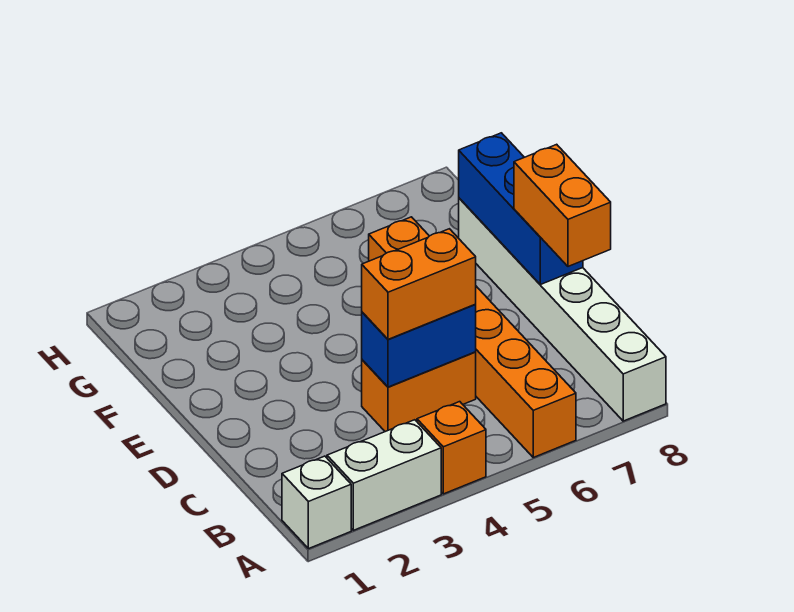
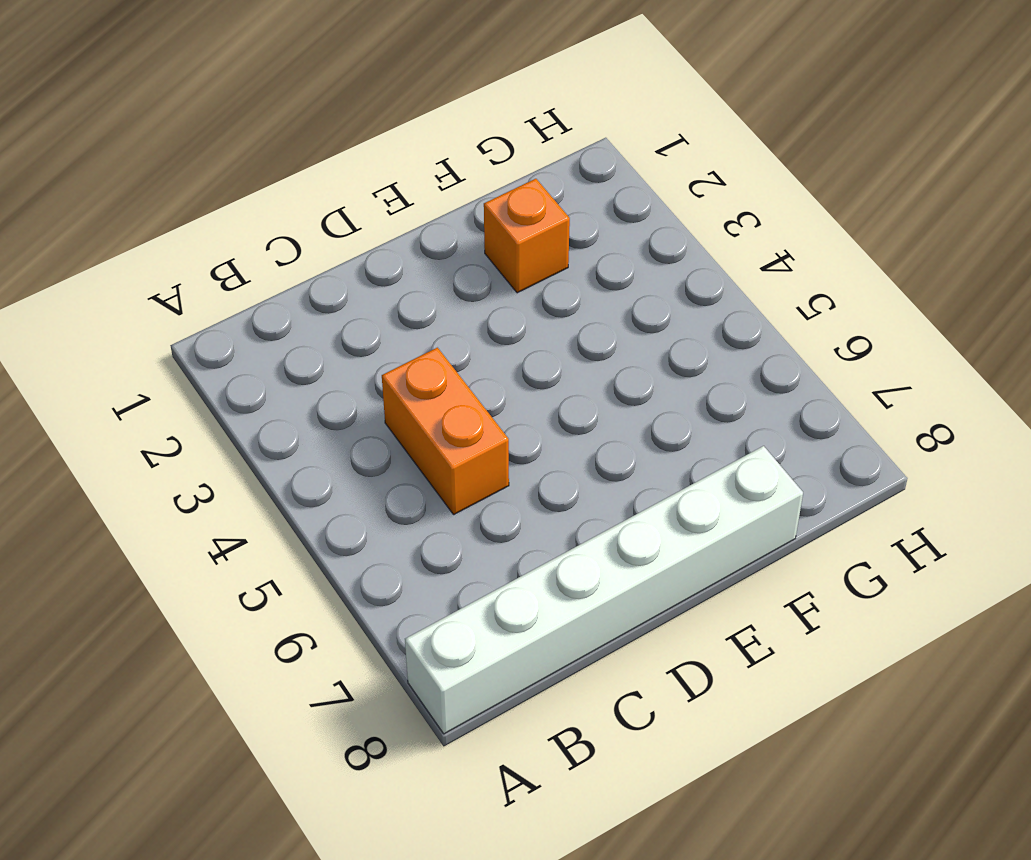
orange brick F2 level 1 -> orange brick A4 level 1
none -> white brick A1 level 1
none -> white brick A2:A3 level 1

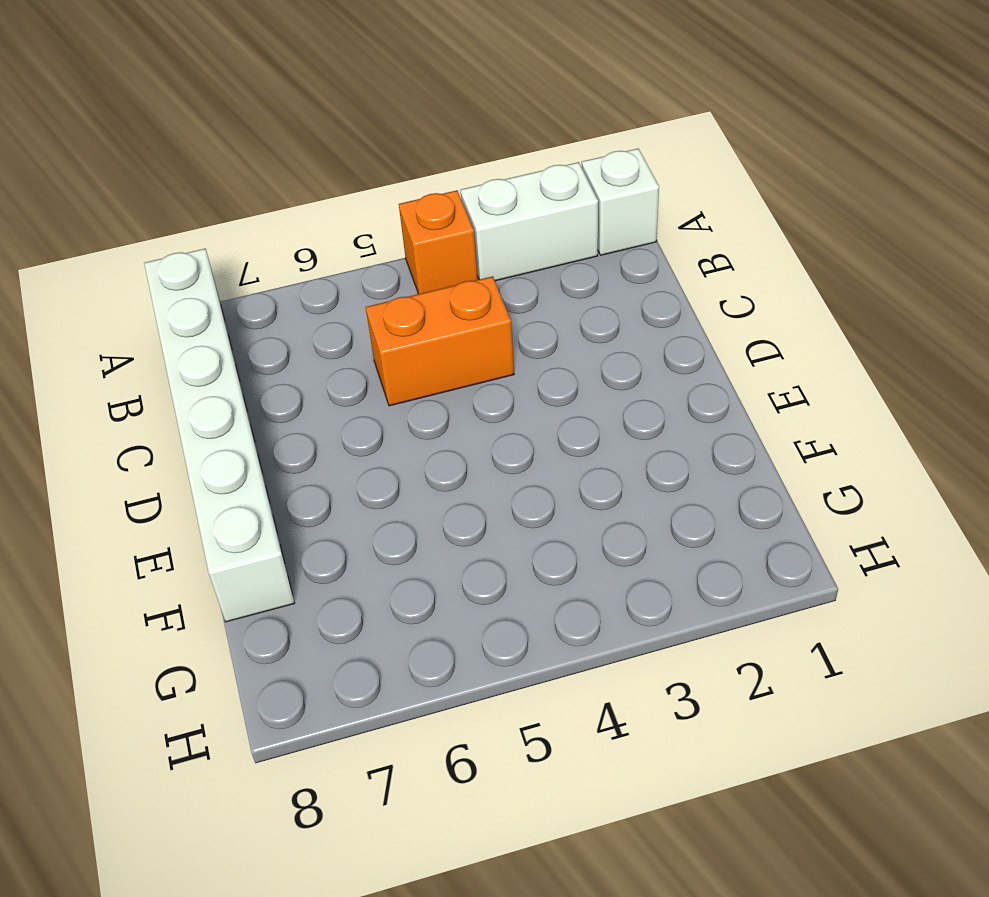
none -> orange brick A6:F6 level 1
none -> blue brick C4:C5 level 2

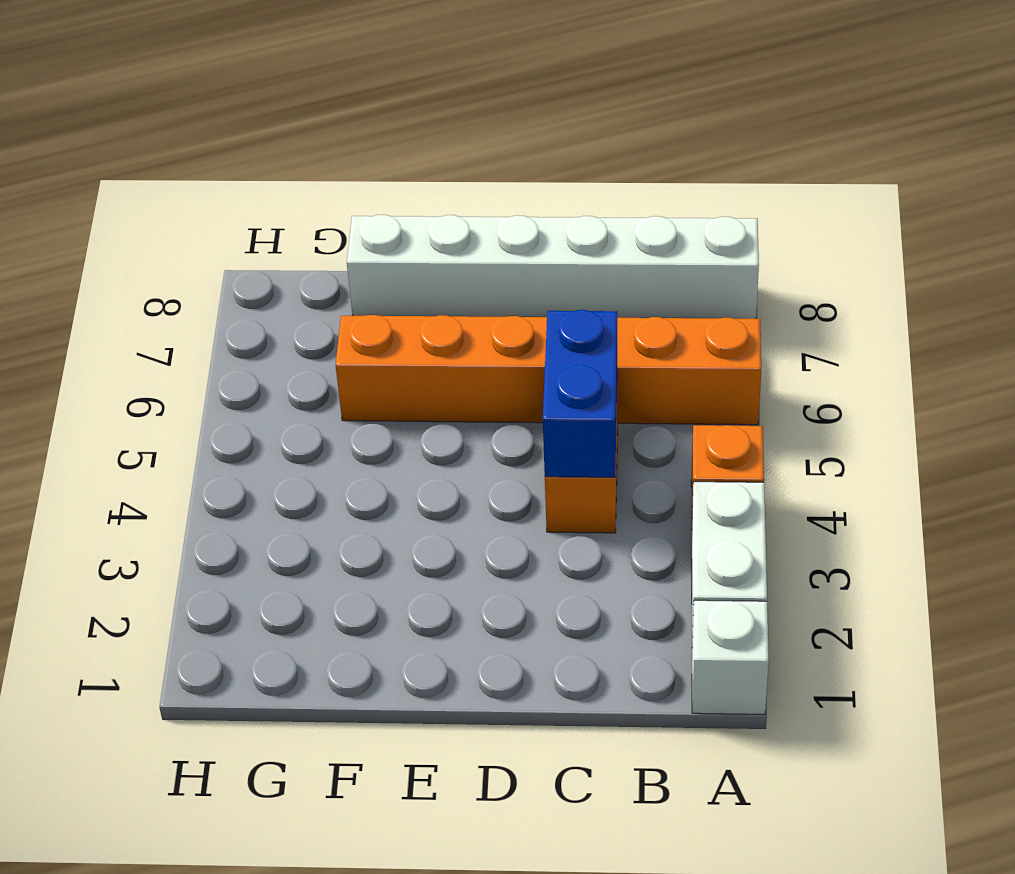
none -> blue brick D8:F8 level 2
none -> orange brick C4:C5 level 3

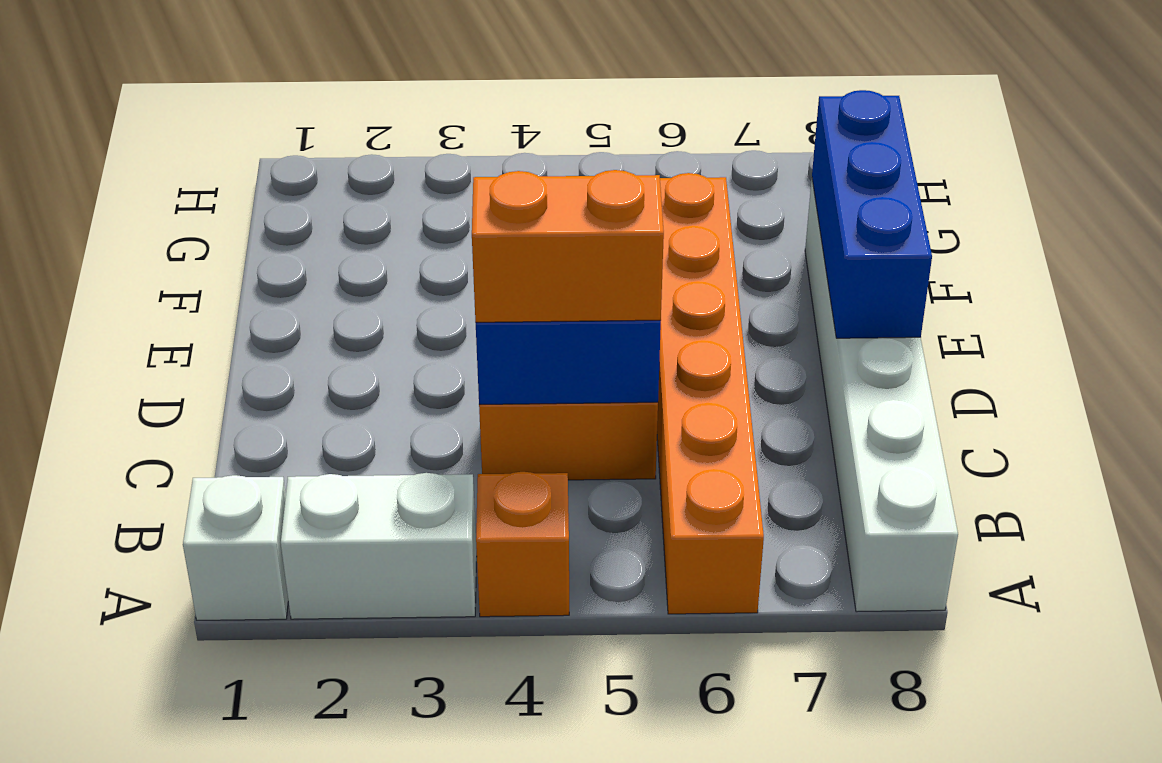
none -> orange brick C8:D8 level 3

